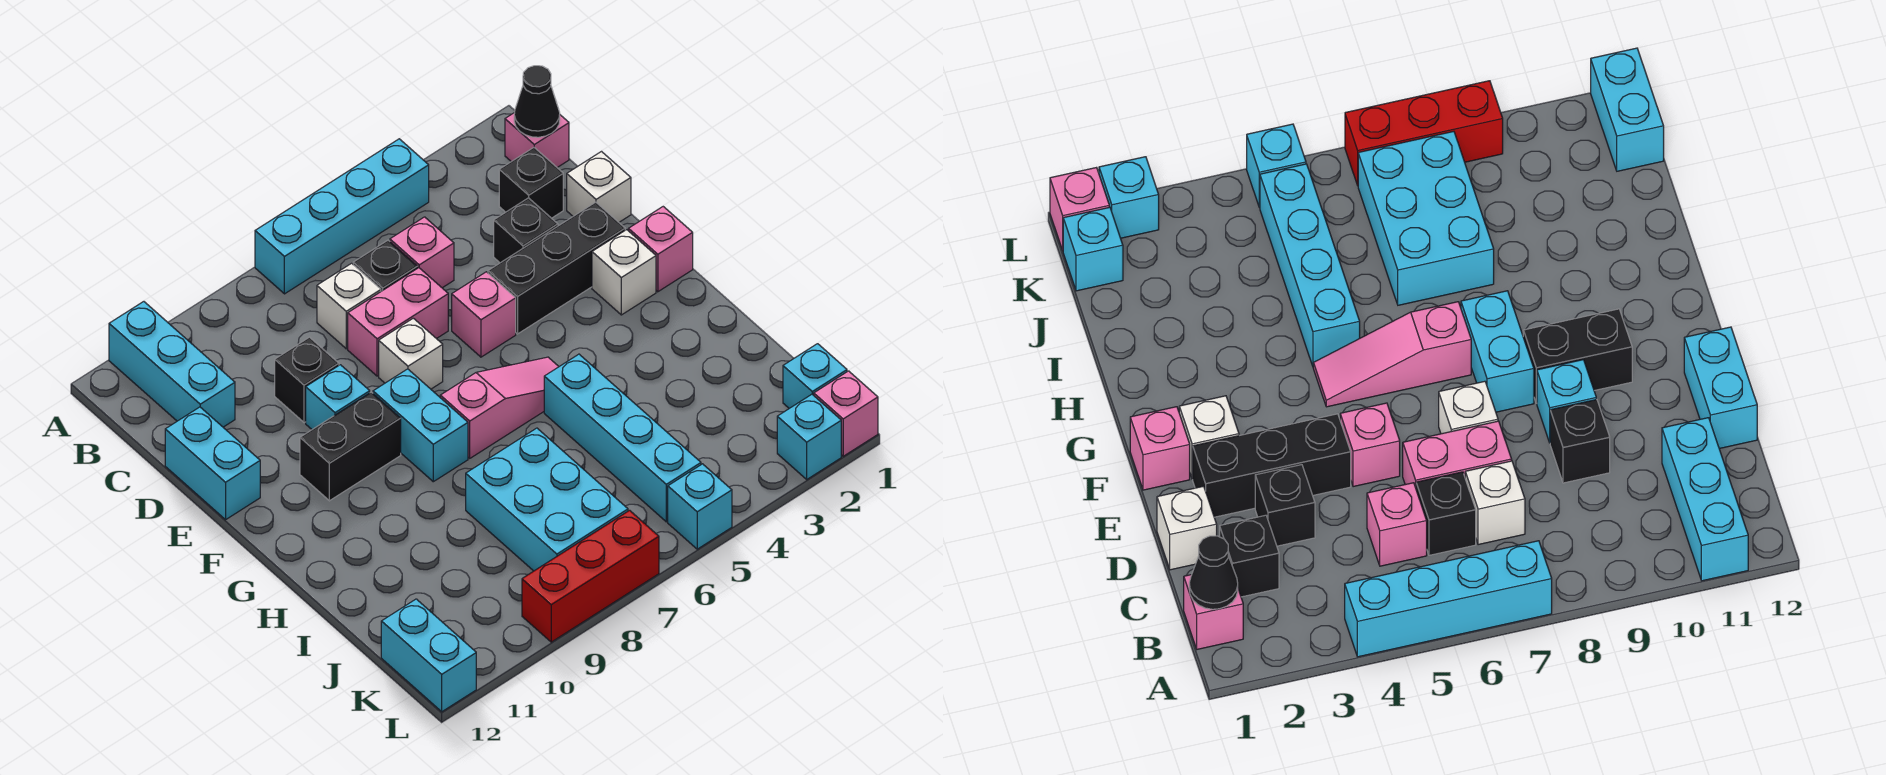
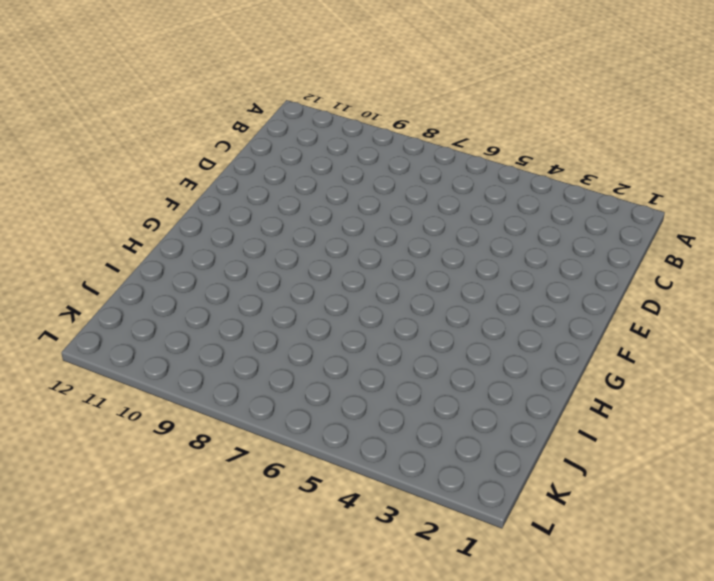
none -> cyan brick A4:A7 level 1
none -> cyan brick A11:C11 level 1
none -> pink brick B1 level 1
none -> black brick C2 level 1

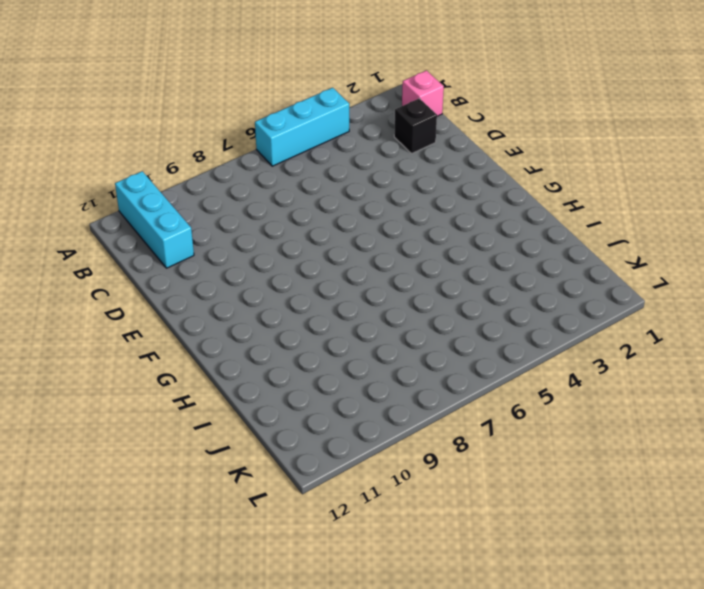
cyan brick A4:A6 level 1 -> cyan brick A4:A7 level 1
none -> pink brick C5 level 1
none -> black brick C6 level 1
none -> white brick C7 level 1
none -> white brick D1 level 1

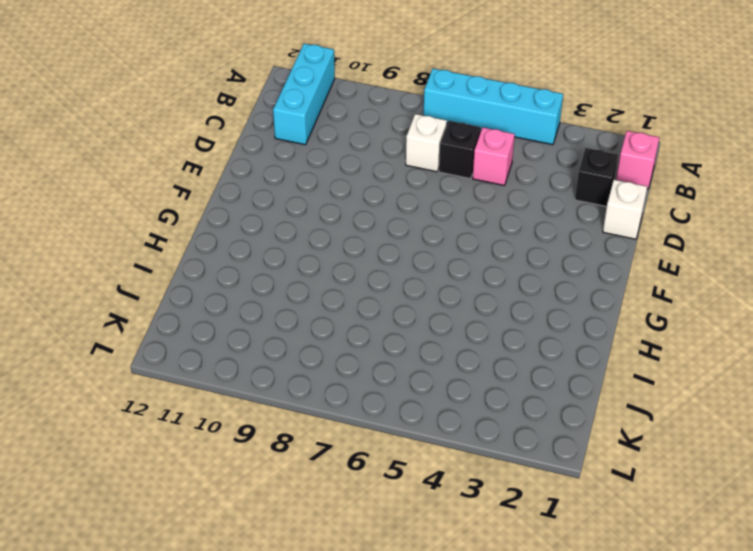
none -> black brick D3 level 1
none -> pink brick D6:D7 level 1
none -> black brick D9 level 1
none -> cyan brick D12:E12 level 1

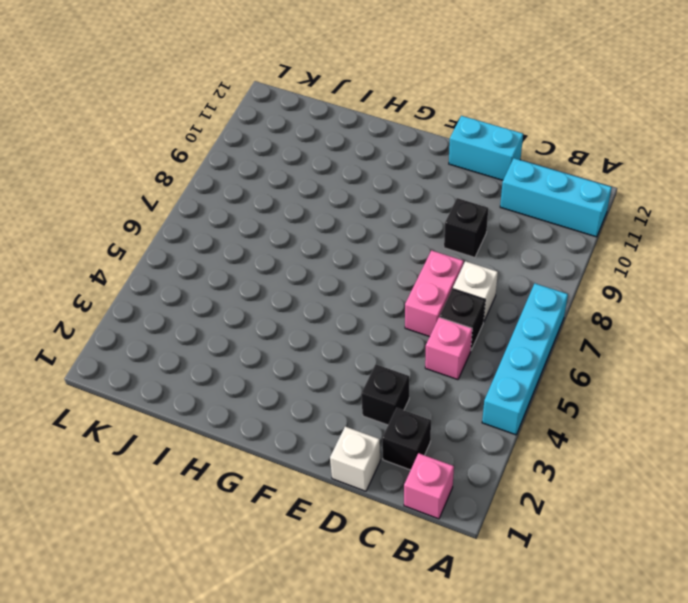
none -> black brick E2:E4 level 1
none -> pink brick E5 level 1
none -> white brick E7 level 1
none -> cyan brick E9 level 1

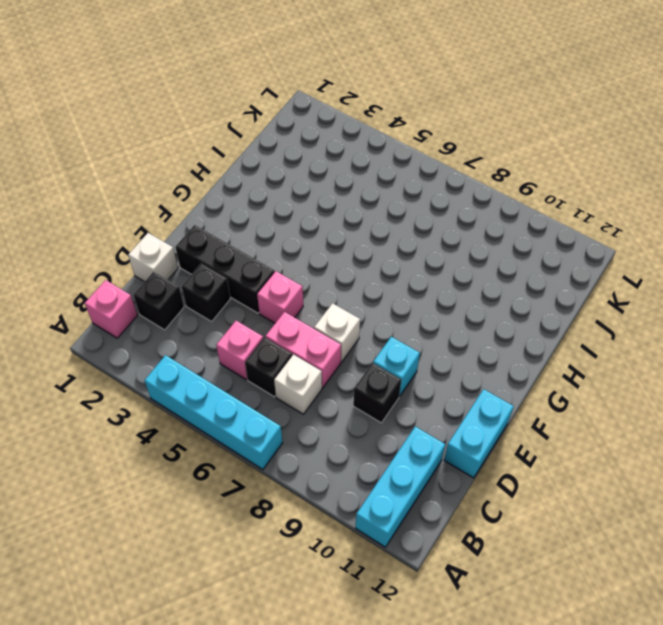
none -> pink brick F1 level 1
none -> white brick F2 level 1
none -> cyan brick F8:G8 level 1
none -> black brick F9:F10 level 1

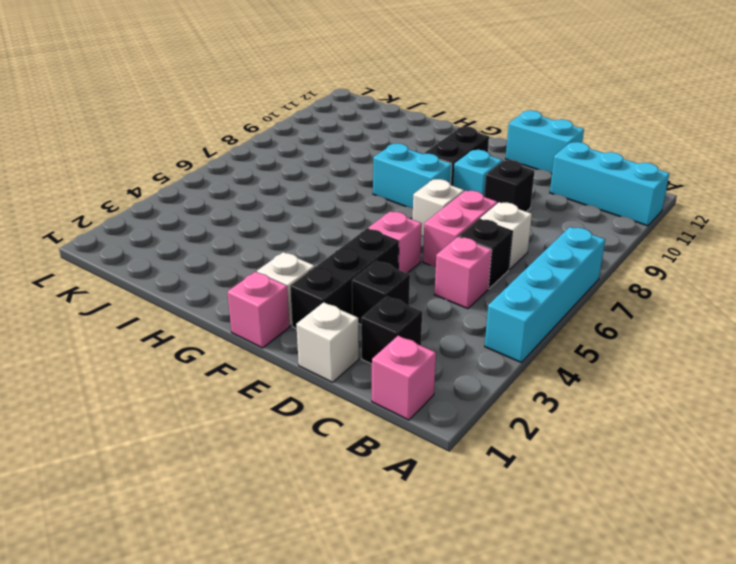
none -> pink slope G5:G7 level 1 top 7
none -> cyan brick H5:K5 level 1
none -> cyan brick I7:K8 level 1
none -> cyan brick K1 level 1

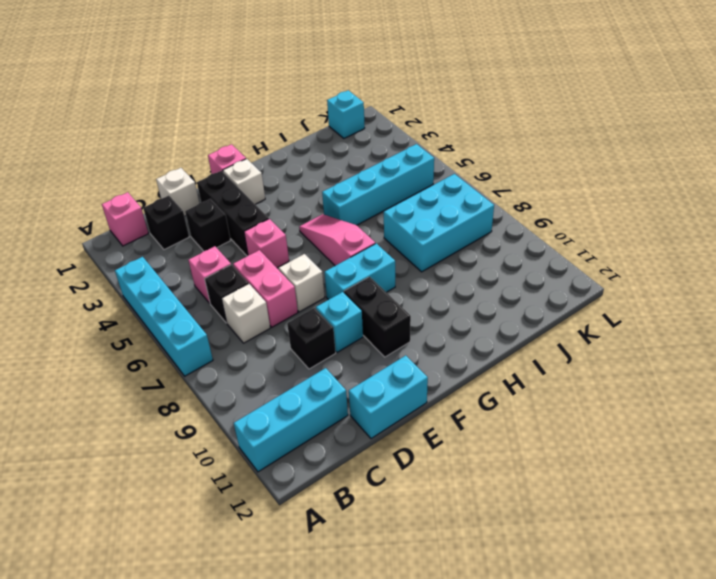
none -> cyan brick K12:L12 level 1
none -> pink brick L1 level 1
none -> cyan brick L2 level 1
none -> cyan brick L5 level 1

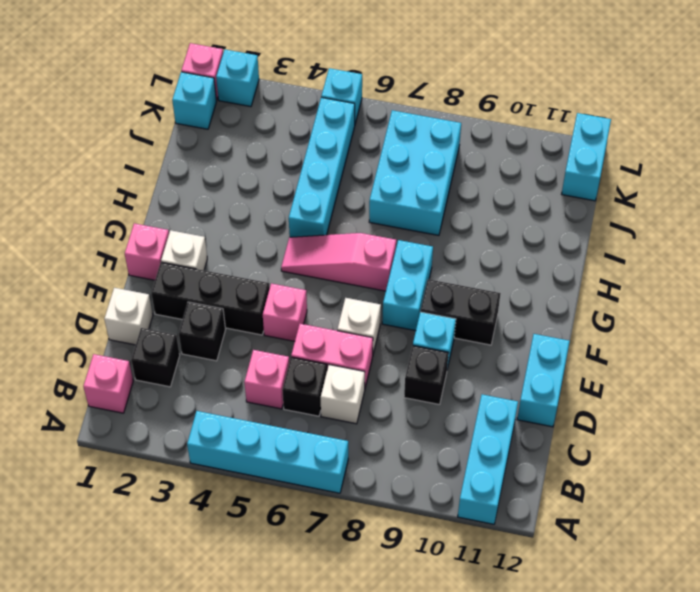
none -> red brick L7:L9 level 1
none -> black cone B1 level 2

